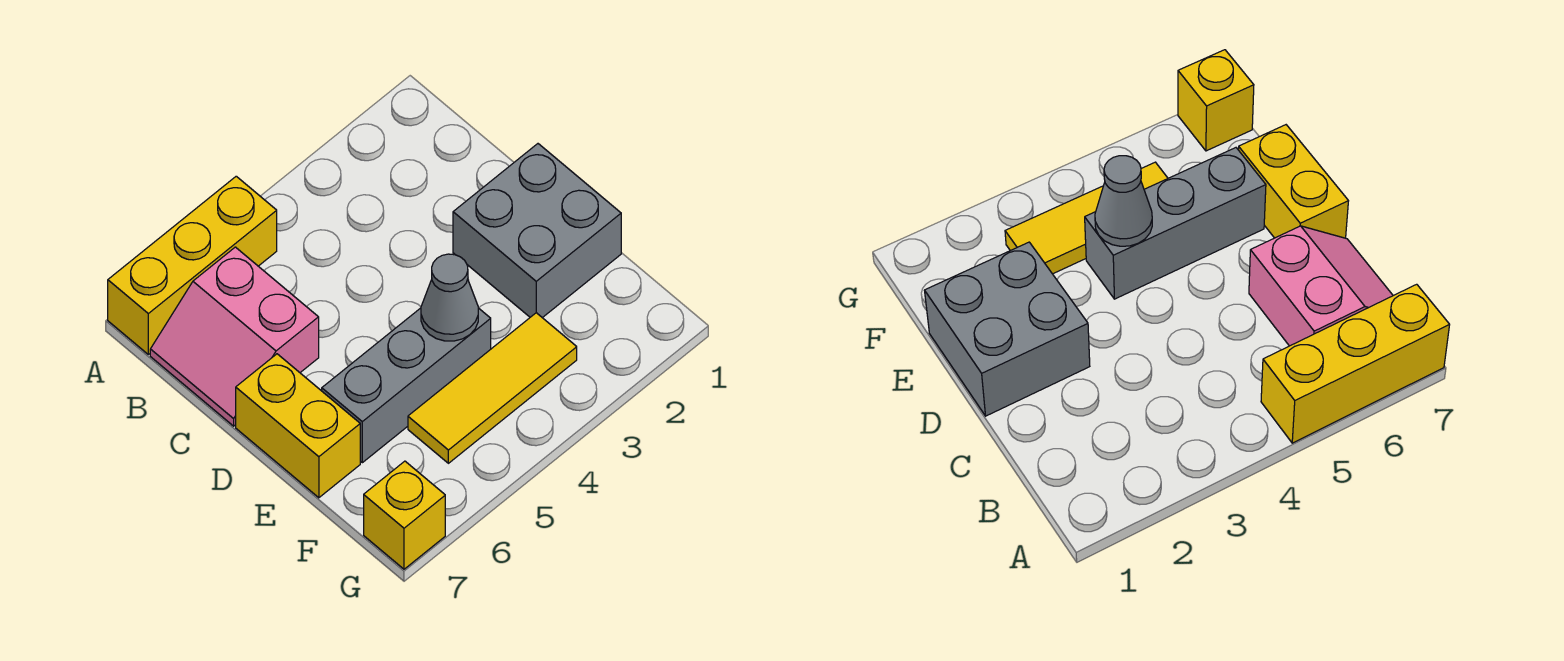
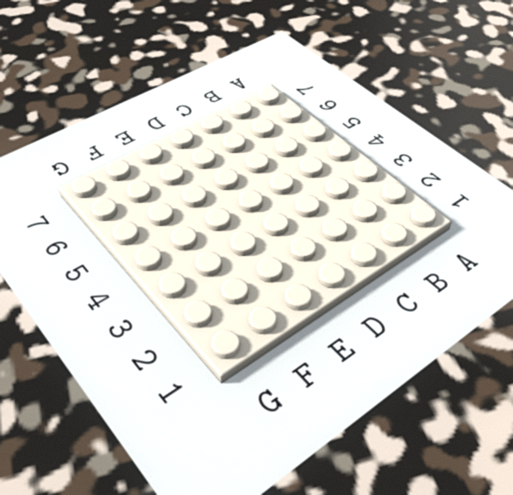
none -> yellow brick A5:A7 level 1
none -> pink slope B6:C7 level 1 top 6

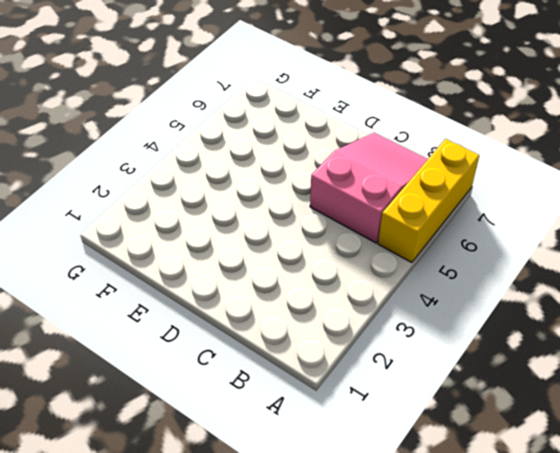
pink slope B5:C7 level 1 top 5 -> pink slope B6:C7 level 1 top 6
none -> grey brick D1:E2 level 1
none -> yellow brick D7:E7 level 1

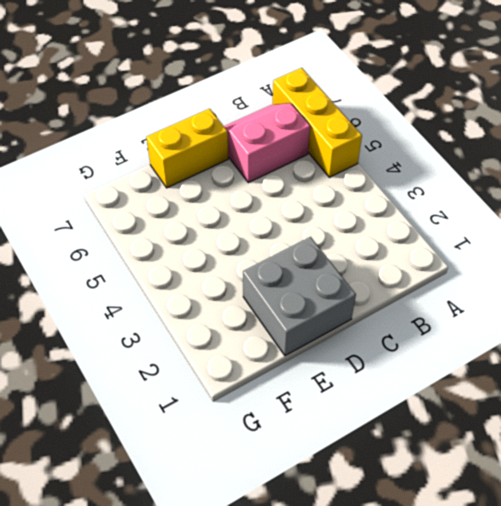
none -> grey brick E4:E6 level 1
none -> yellow tile F3:F5 level 1

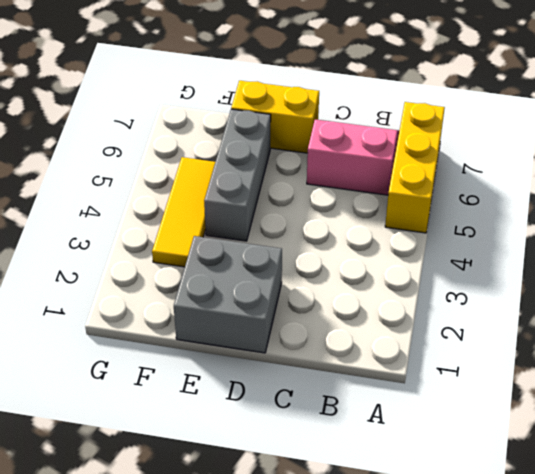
none -> yellow brick G7 level 1
none -> grey cone E4 level 2

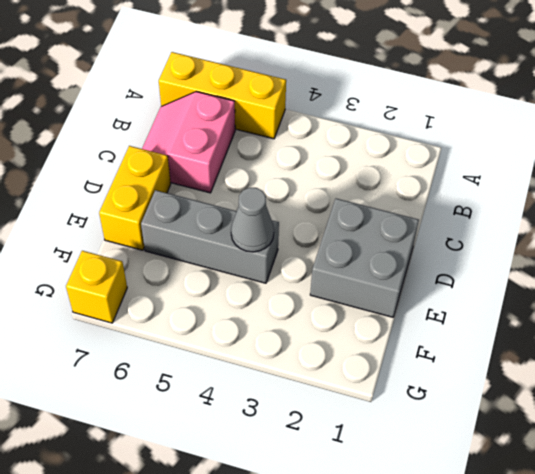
none -> yellow tile F3:F5 level 1

